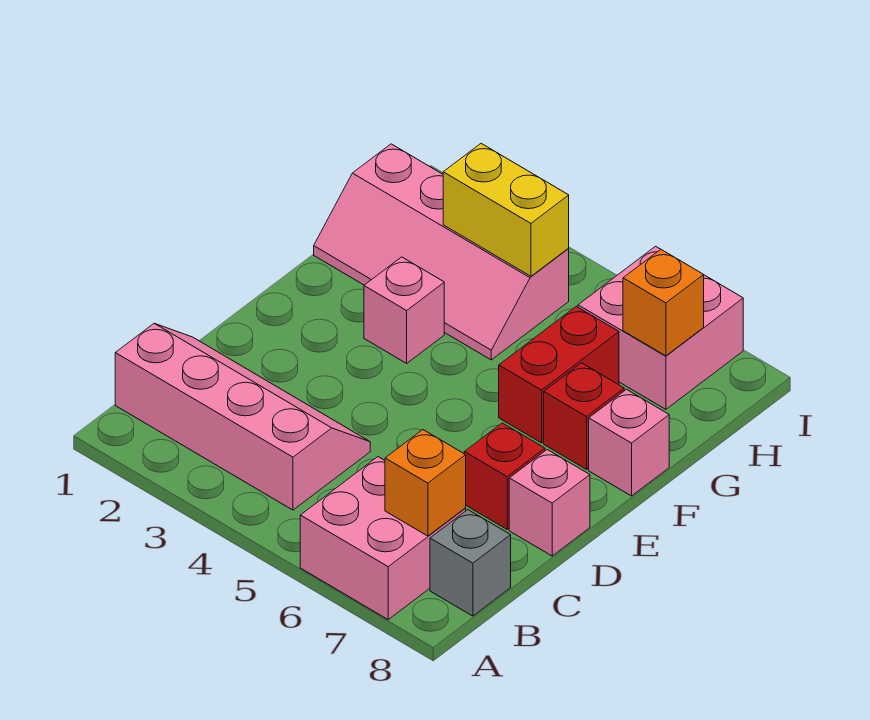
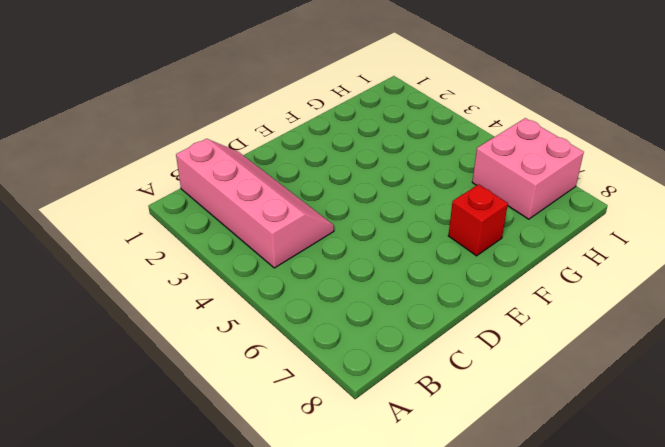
none -> pink brick A6:B7 level 1
none -> grey brick B8 level 1
none -> red brick D7 level 1

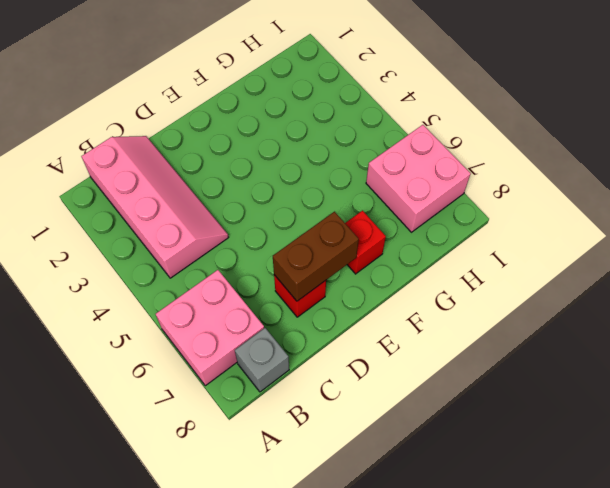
brown brick D7:E7 level 2 -> none
none -> pink brick D8 level 1
none -> pink brick F3 level 1
none -> red brick F6:G6 level 1

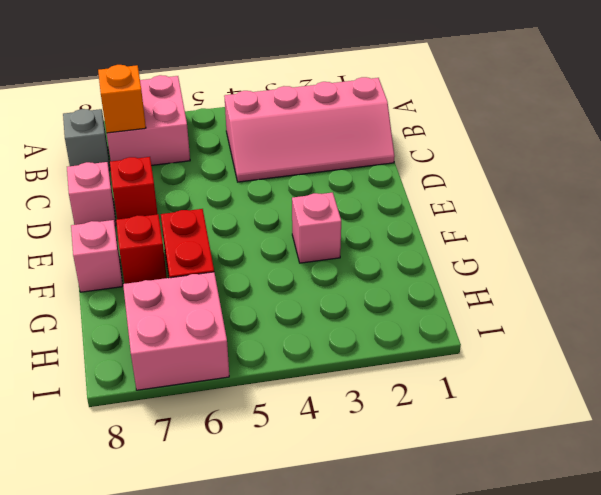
none -> pink slope G1:H4 level 1 top H
none -> yellow brick H3:H4 level 2
none -> orange brick H7 level 2

